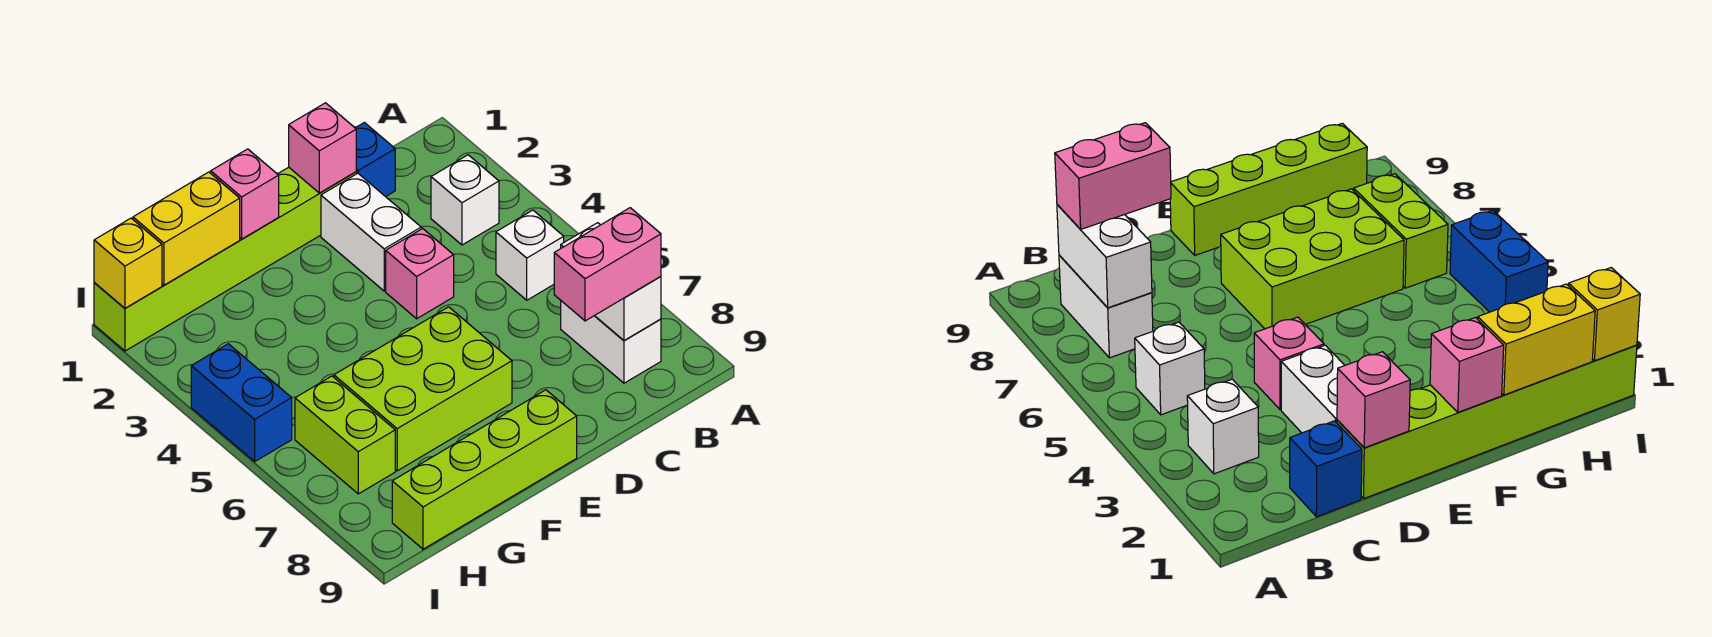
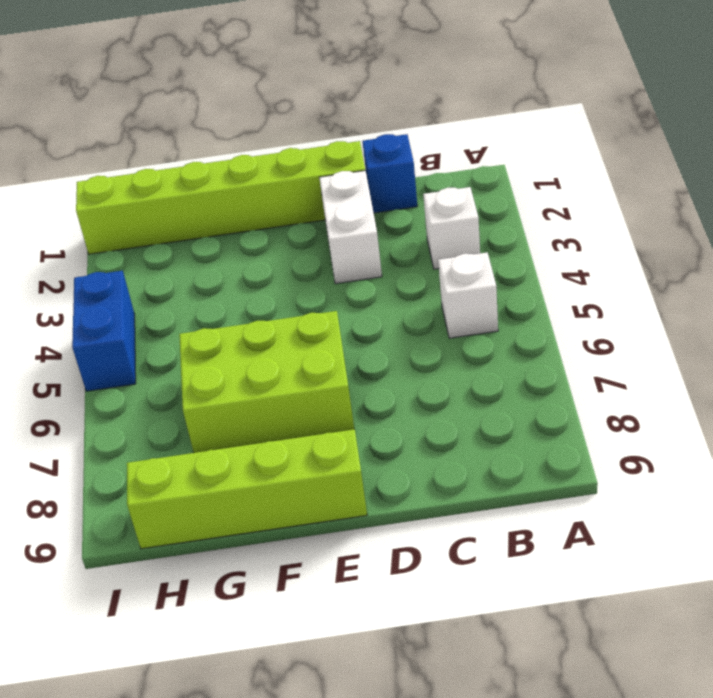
none -> white brick B7:B8 level 1
none -> pink brick D4 level 1
none -> lime brick H6:H7 level 1

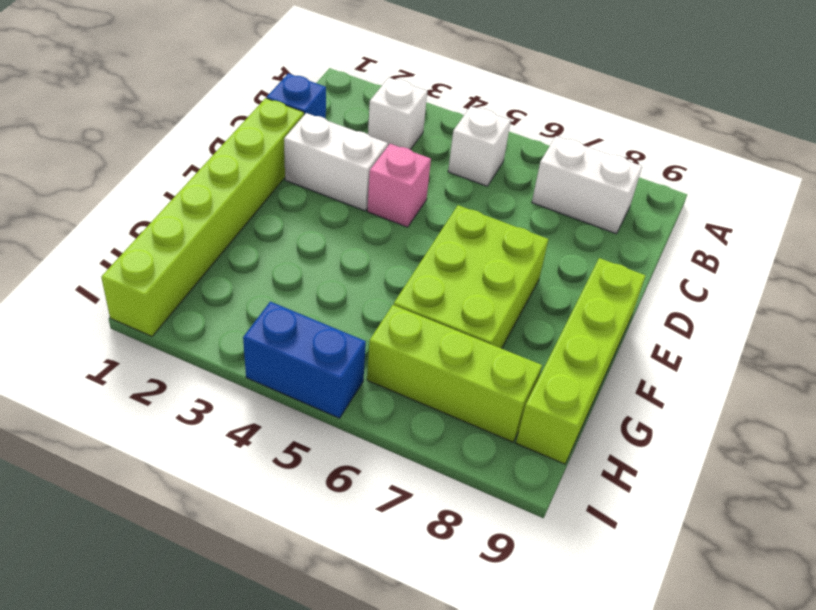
lime brick H6:H8 level 1 -> lime brick H6:H7 level 1
none -> white brick B7:B8 level 2
none -> pink brick D1 level 2
none -> pink brick F1 level 2

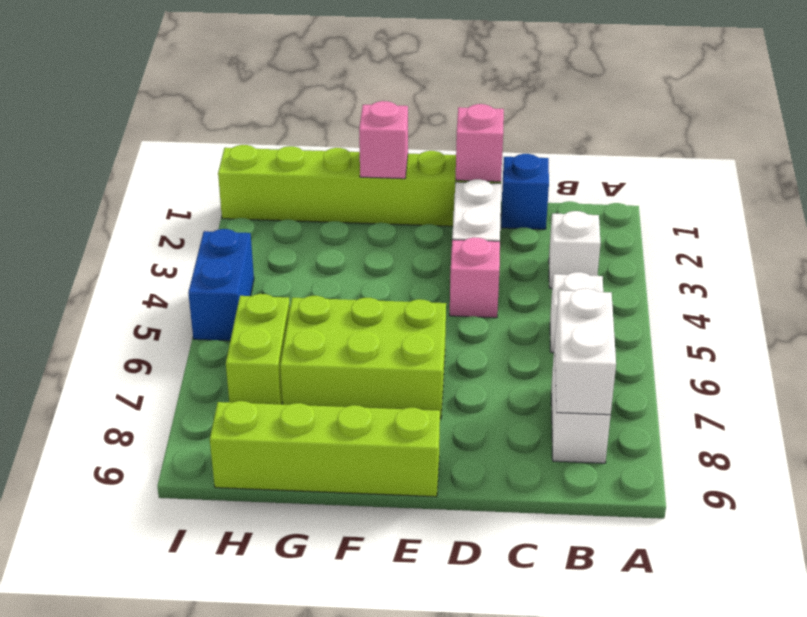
none -> yellow brick G1:H1 level 2
none -> yellow brick I1 level 2
none -> pink brick B8:C8 level 3

